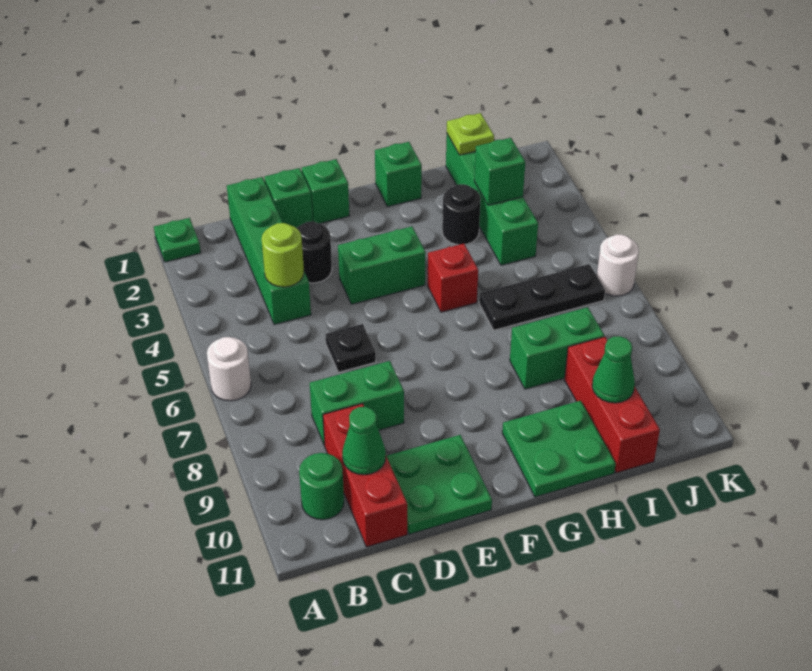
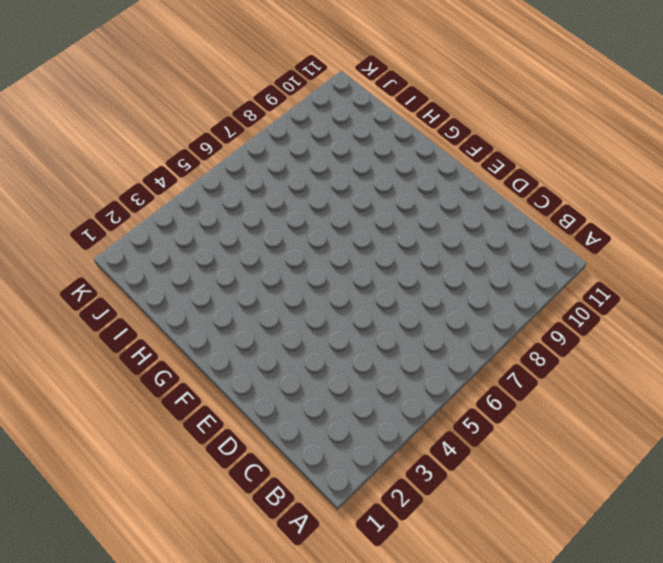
none -> green plate A1 level 1
none -> white round brick A6 level 1
none -> green round brick B10 level 1

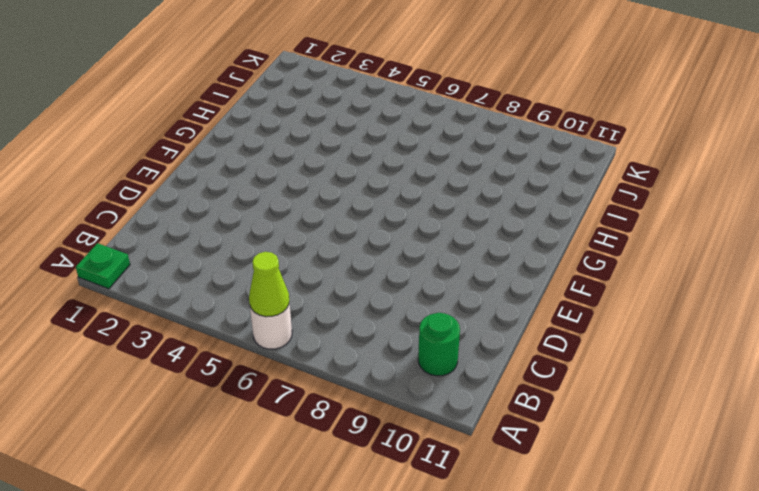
lime cone A6 level 2 -> none
none -> green brick C1:C4 level 1
none -> green brick C8:D8 level 1
none -> red brick C9:C11 level 1

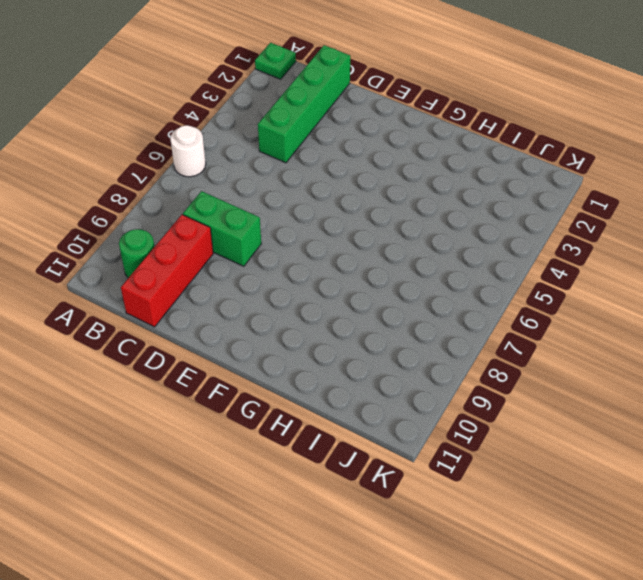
none -> green brick D1 level 1
none -> black round brick D3 level 1
none -> black plate D6 level 1

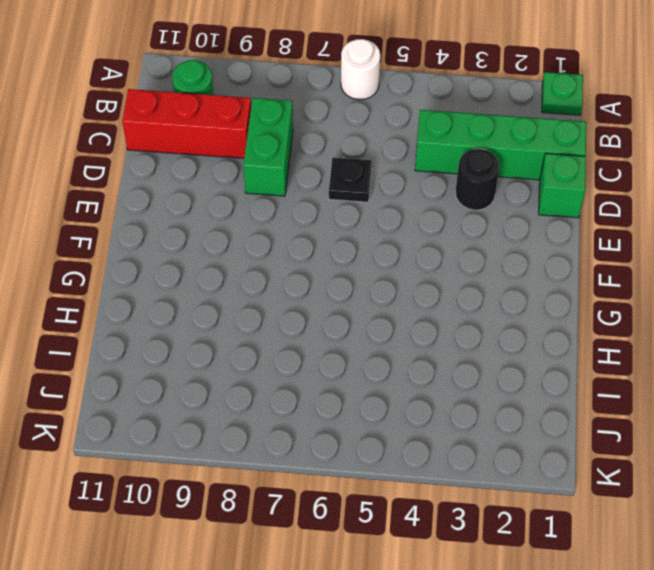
none -> green plate D10:E11 level 1
none -> green brick E1 level 1
none -> green brick E4:F4 level 1

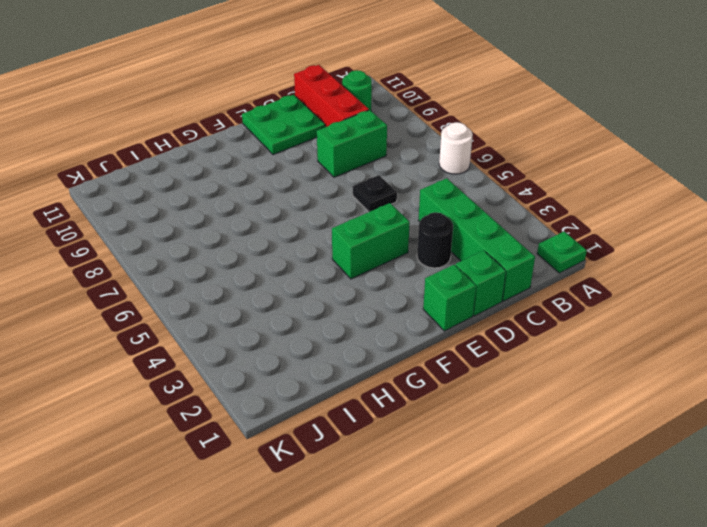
none -> green brick G1 level 1
none -> red brick G5 level 1
none -> green plate G10:H11 level 1

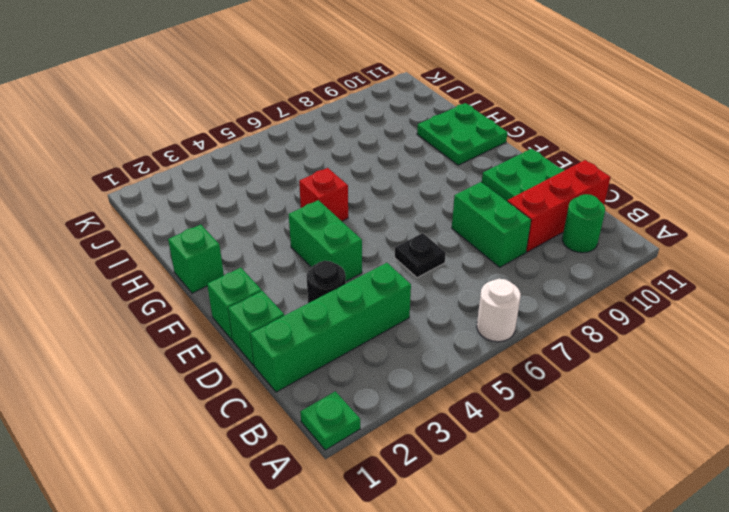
none -> black round brick H3 level 1
none -> black plate H6:J6 level 1
none -> green brick H8:I8 level 1

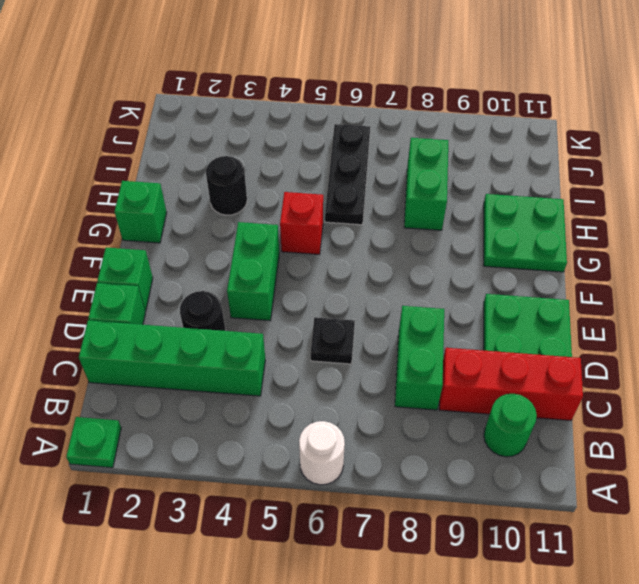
none -> green brick I1:I4 level 1
none -> red brick I9:I11 level 1
none -> white round brick K6 level 1

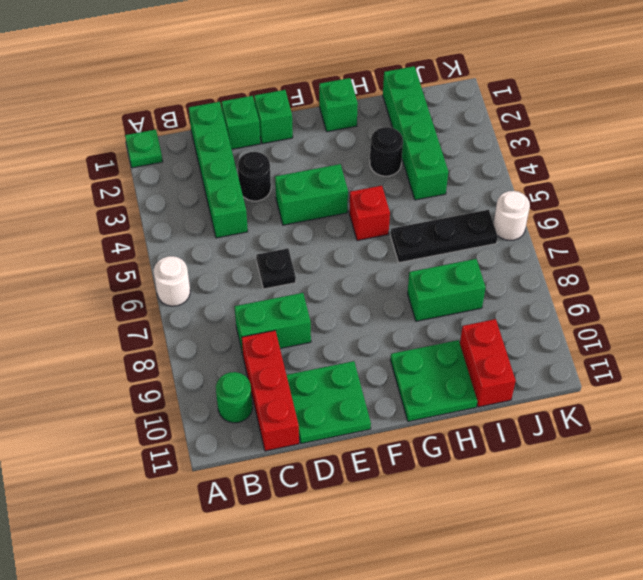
red brick I10:I11 level 1 -> red brick I9:I11 level 1
none -> lime round brick C4 level 2
none -> green cone C10 level 2
none -> lime plate I1 level 2

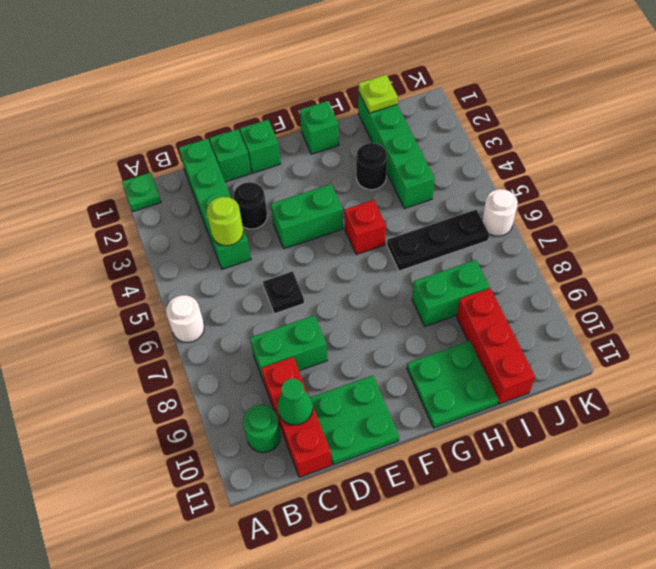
none -> green brick I3 level 2
none -> green cone I10 level 2

